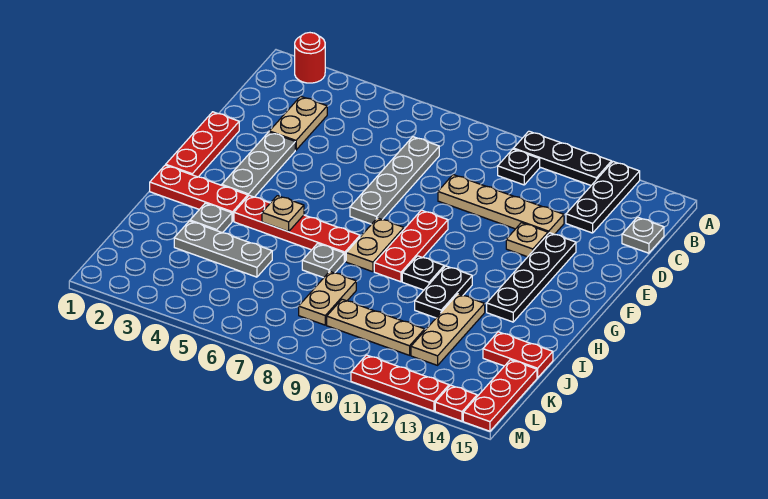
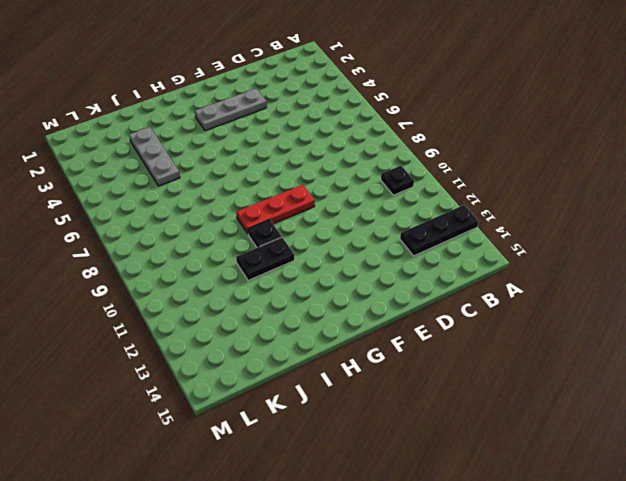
none -> red round brick A2 level 1
none -> black plate A10:A12 level 1
none -> tan plate C3:D3 level 1

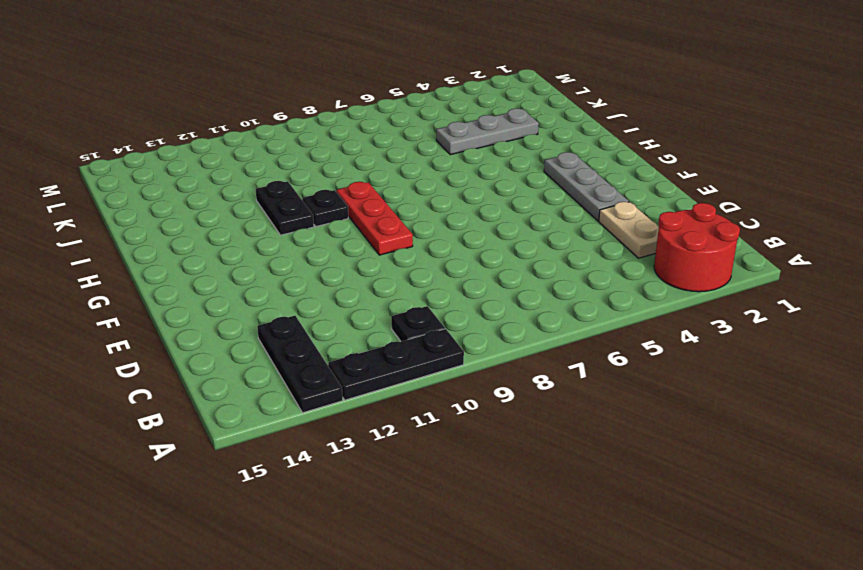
red round brick A2:B3 level 1 -> red round brick A2 level 1
none -> grey plate C7:F7 level 1
none -> grey plate C15 level 1
none -> tan plate D9:D12 level 1

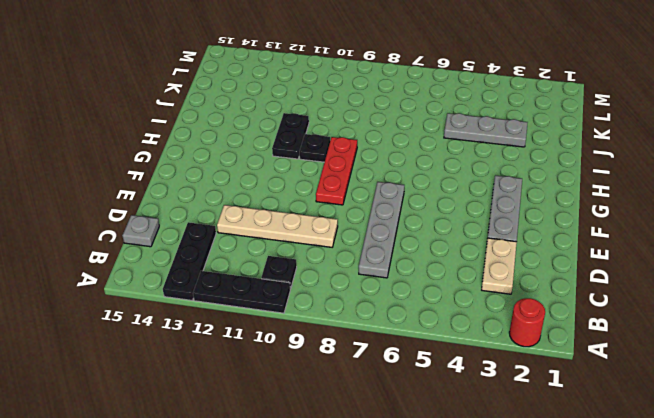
none -> red plate E1:G1 level 1
none -> tan plate E12 level 1
none -> black plate E13:H13 level 1

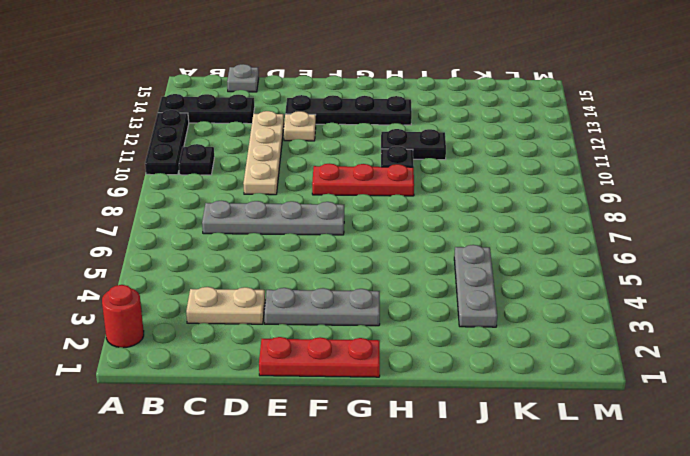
none -> tan plate G8:H8 level 1
none -> red plate H1:H3 level 1
none -> red plate H4:H7 level 1

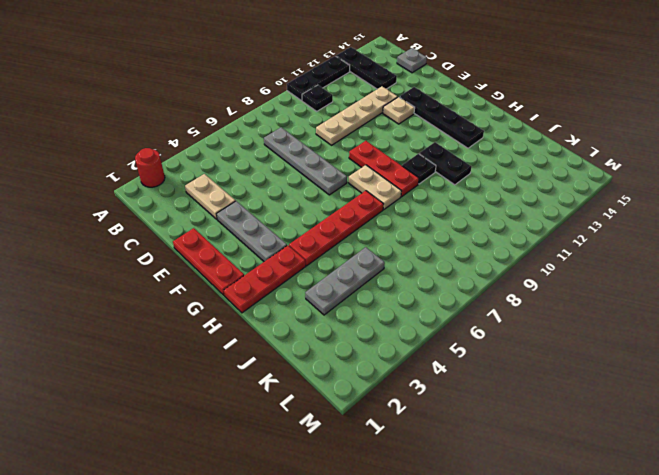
none -> grey plate I3 level 1
none -> grey plate I7 level 1
none -> tan plate I12:K12 level 1

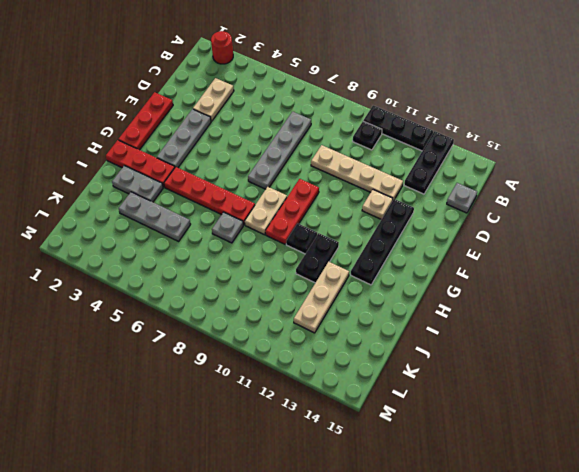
grey plate I2:I3 level 1 -> grey plate I3 level 1
none -> tan plate J8:K8 level 1
none -> red plate J14:J15 level 1
none -> tan plate K9:K11 level 1

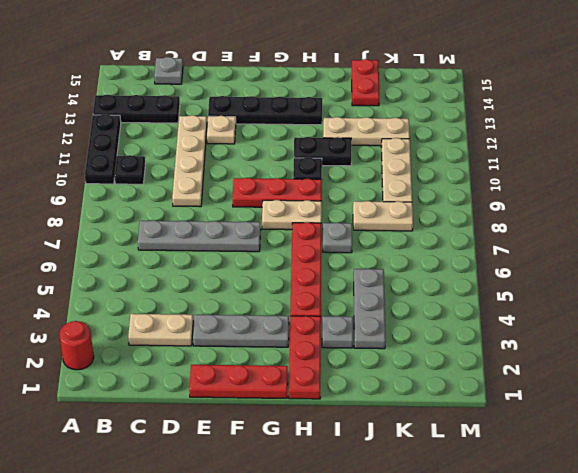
none -> red plate K15:M15 level 1
none -> red plate M11:M13 level 1
none -> red plate M14 level 1

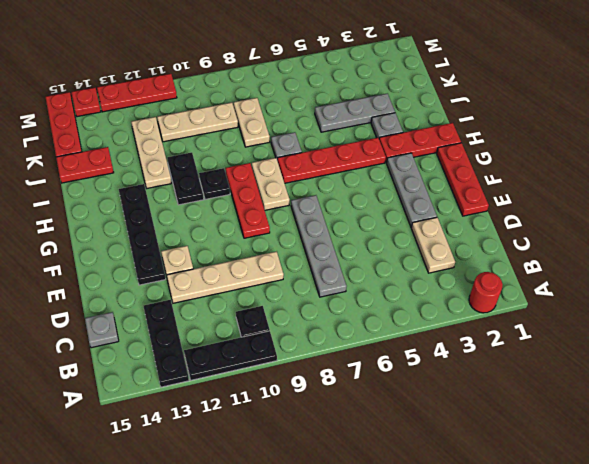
none -> tan plate H5 level 2

